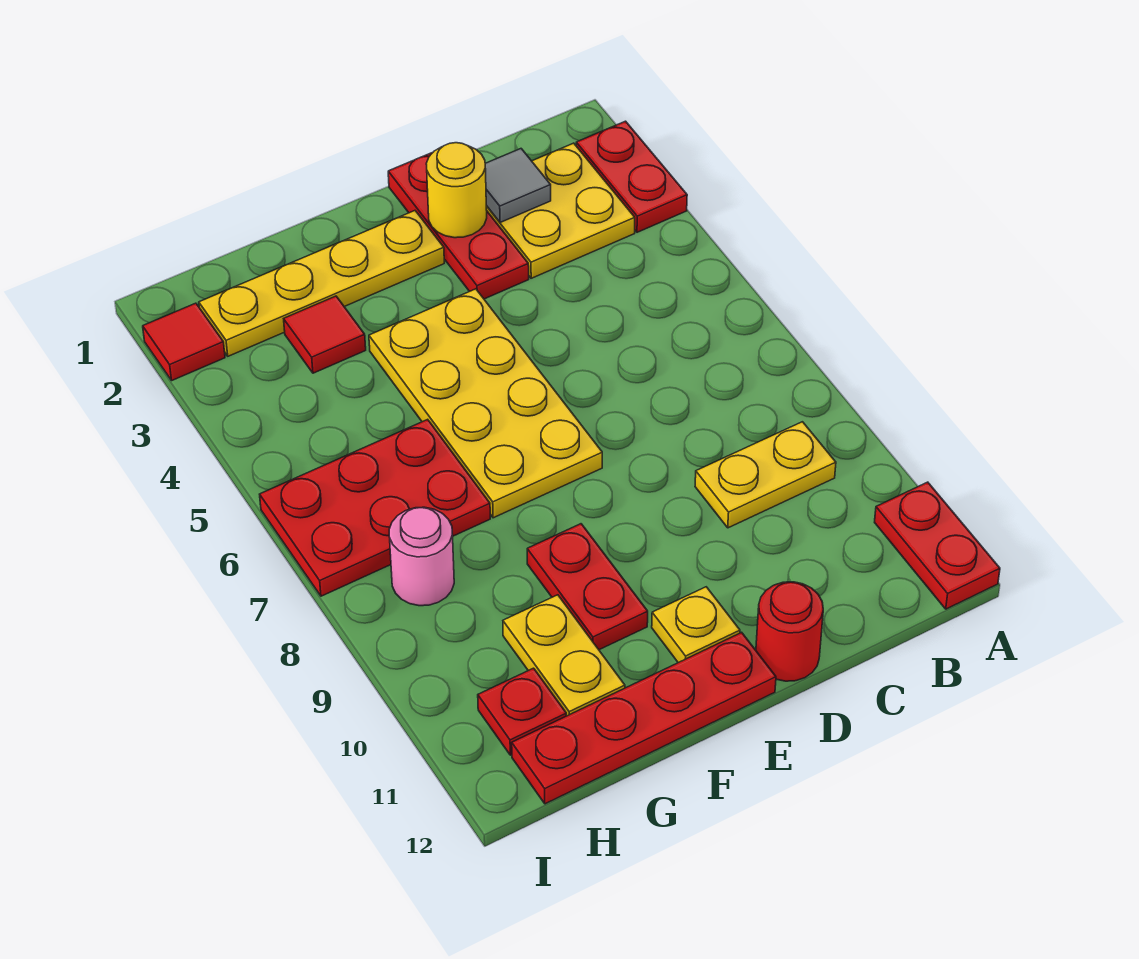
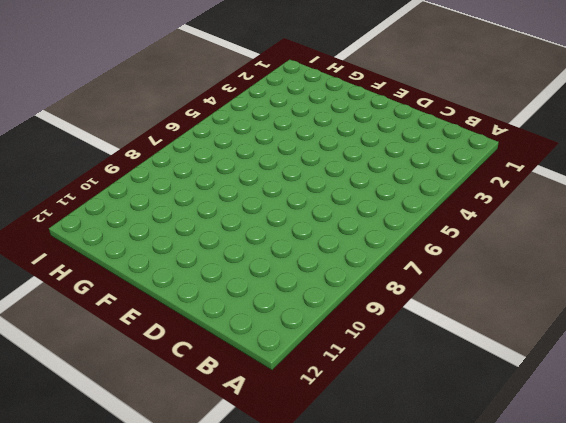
none -> red plate A2:A3 level 1
none -> red plate A11:A12 level 1
none -> yellow plate B2:C3 level 1

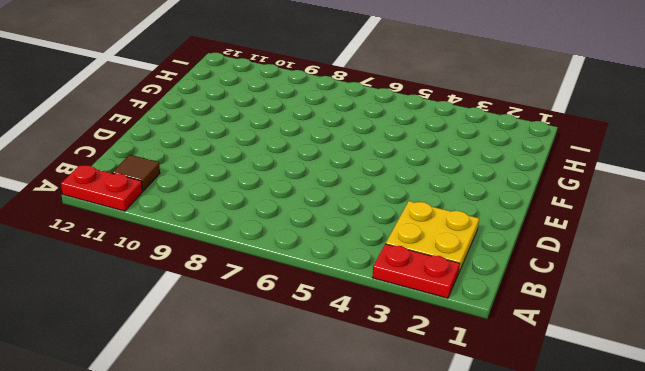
brown tile B11 level 1 -> none
none -> yellow plate B9:C9 level 1
none -> red plate D1:D3 level 1
none -> red round brick D12 level 1

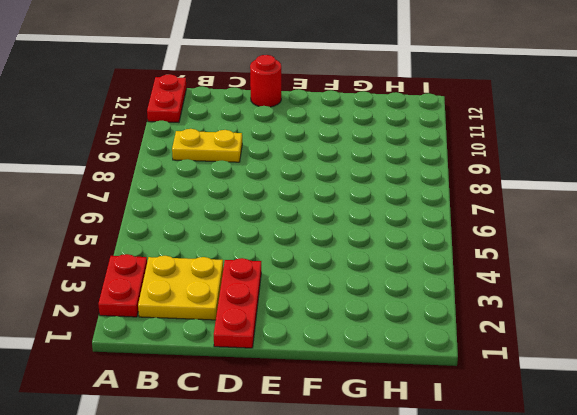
none -> yellow plate E2:H2 level 1
none -> yellow plate E4:F7 level 1
none -> yellow plate E11 level 1

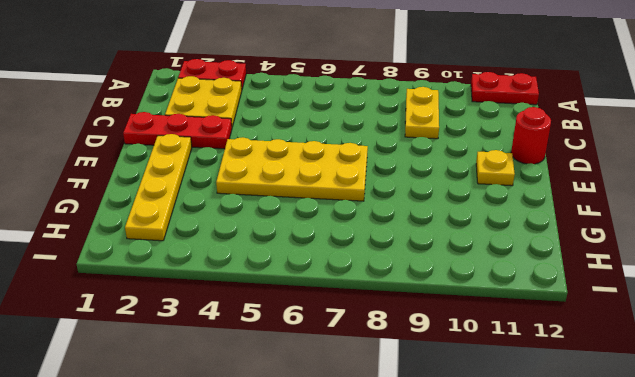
none -> red plate E12:H12 level 1
none -> red plate F9:F10 level 1
none -> red tile G3 level 1

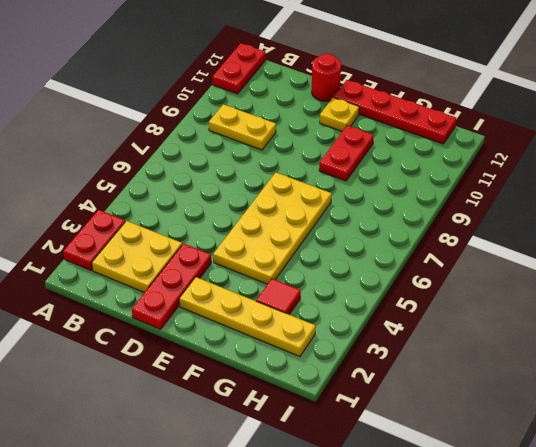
none -> red plate G6:I7 level 1
none -> yellow plate G10:G11 level 1
none -> pink round brick H8 level 1

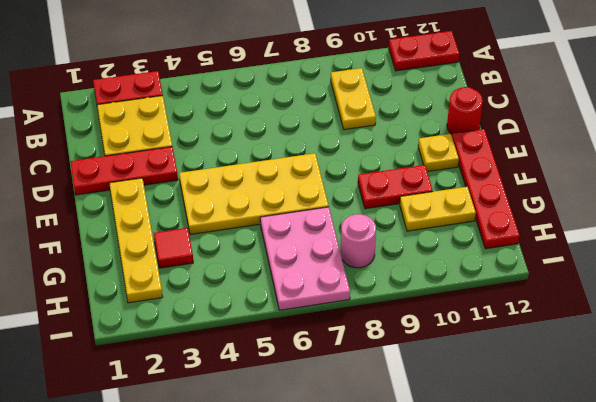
pink plate G6:I7 level 1 -> red plate G6:I7 level 1
none -> red plate H11 level 1
none -> red tile I2 level 1
none -> grey tile C2 level 2

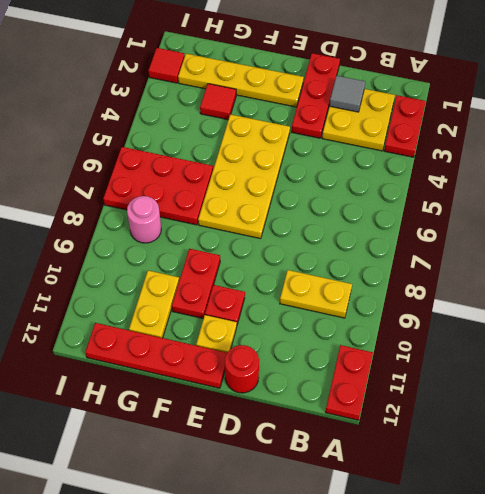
red plate E10 level 1 -> red plate H11 level 1
none -> yellow round brick D2 level 2

